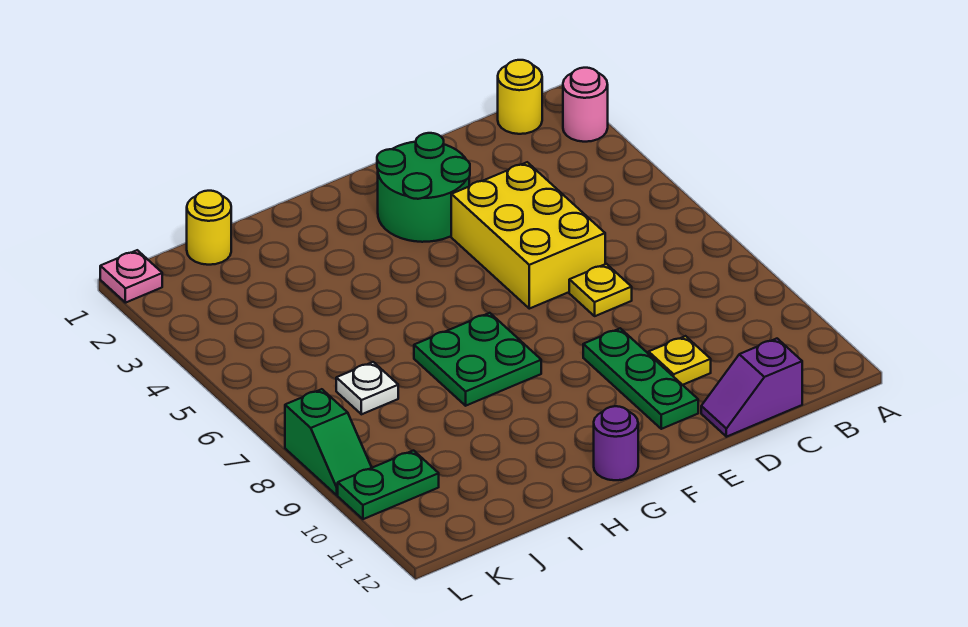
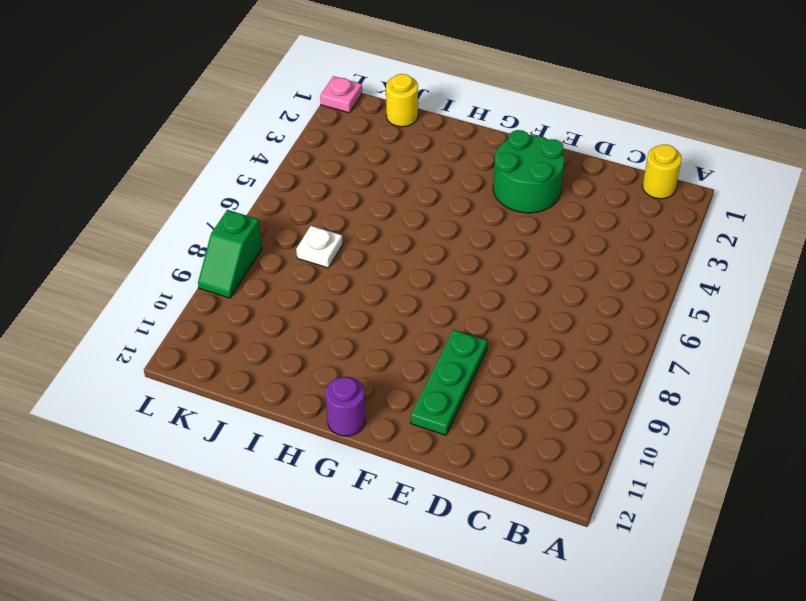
none -> pink round brick A2 level 1
none -> purple slope C12:D12 level 1 top C
none -> yellow brick D4:E6 level 1

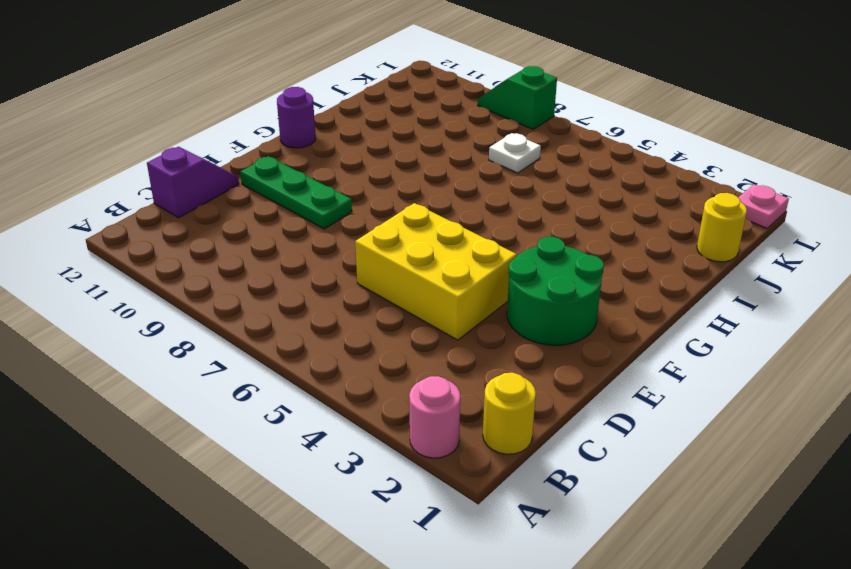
none -> yellow plate D7 level 1
none -> yellow plate D10 level 1
none -> green plate G7:H8 level 1

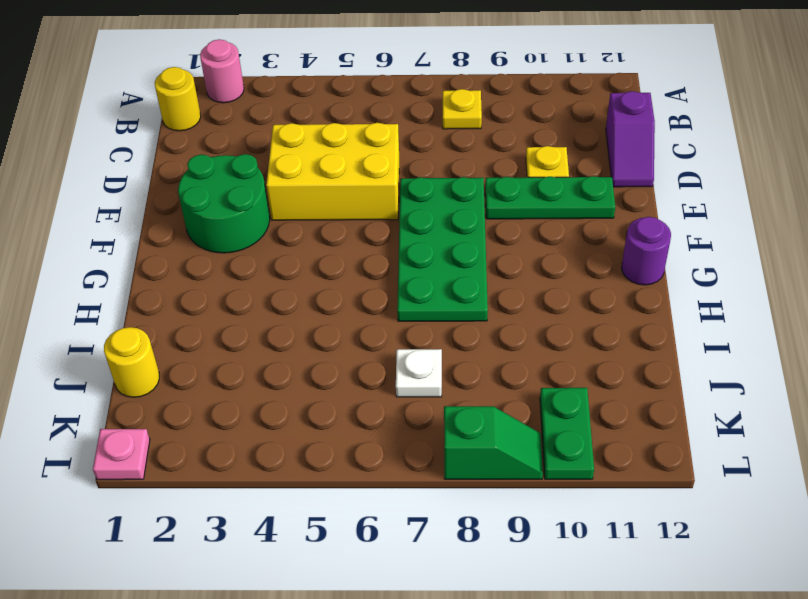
yellow plate B8 level 1 -> yellow plate D7 level 1
green plate E7:H8 level 1 -> green plate G7:H8 level 1

